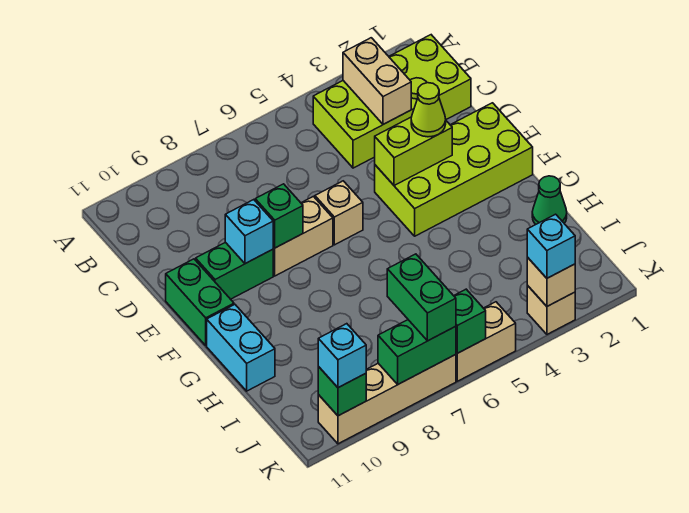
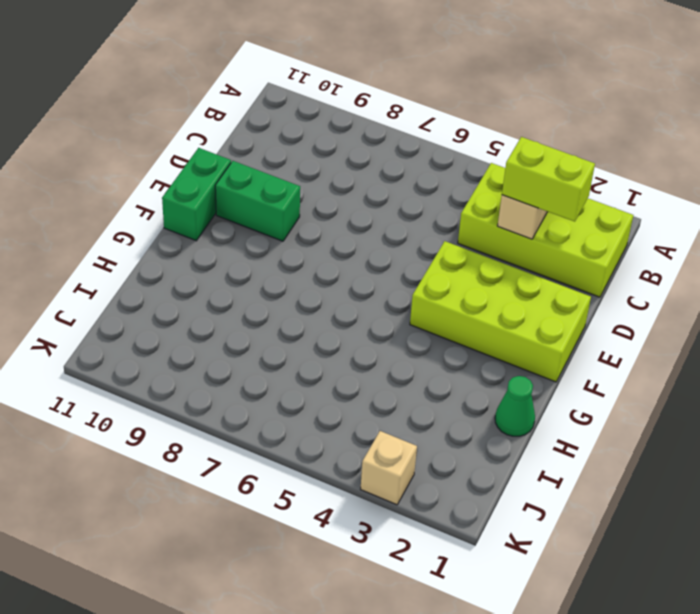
lime brick C2:C3 level 3 -> lime brick E3:E4 level 2
none -> tan brick E6 level 1
none -> tan brick E7:E8 level 1
none -> cyan brick G11:H11 level 1

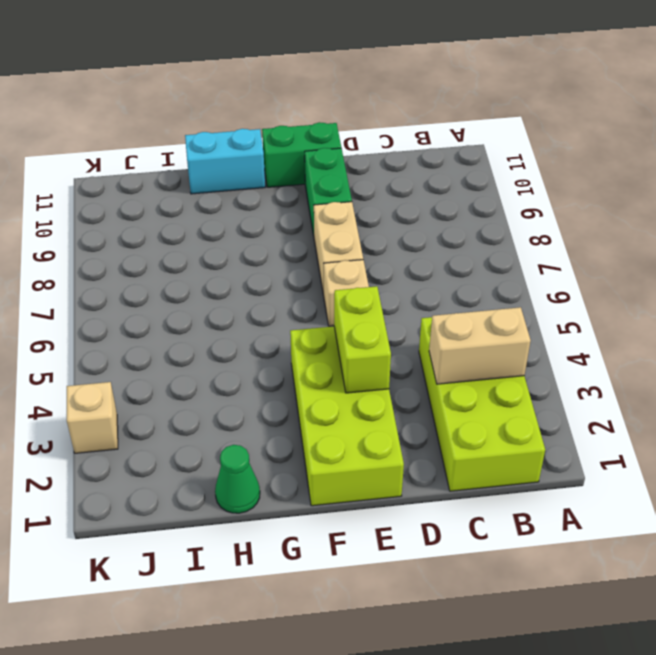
none -> tan brick K5:K6 level 1
none -> tan brick K7:K10 level 1
none -> green brick E8 level 2

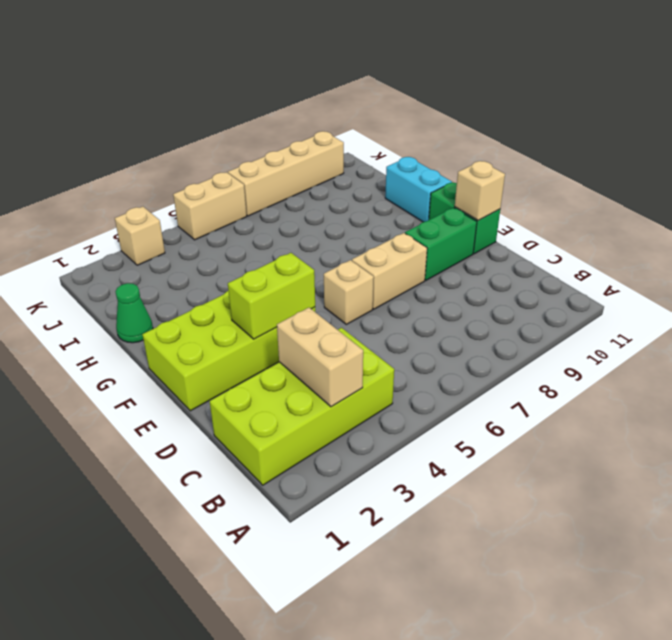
tan brick E11 level 2 -> tan brick K3 level 2
none -> green brick E8 level 2
none -> cyan brick E9 level 2
none -> green brick K6 level 2

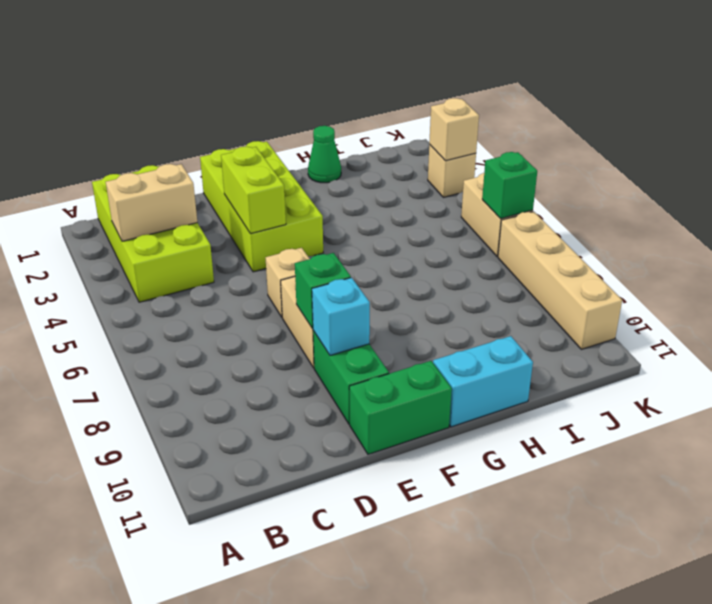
none -> green brick K7:K8 level 2
none -> green brick K10 level 2
none -> lime cone E3 level 3

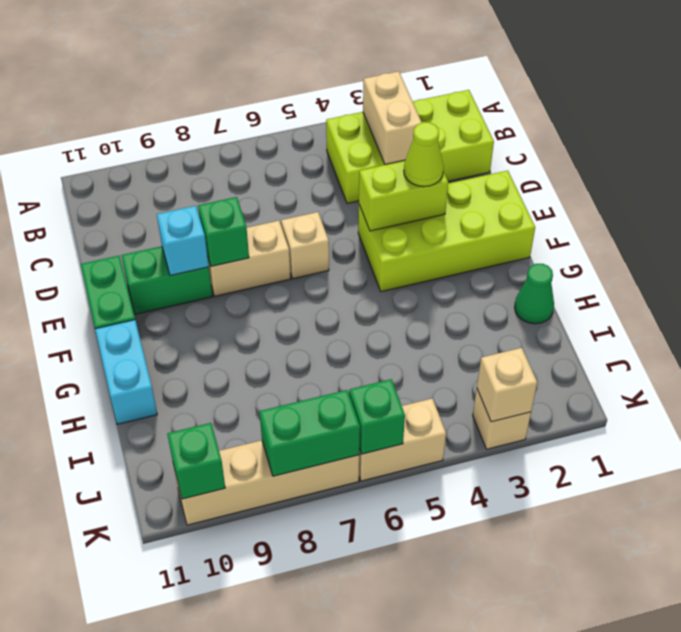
none -> green brick J7:K7 level 3
none -> cyan brick K3 level 3
none -> cyan brick K10 level 3

